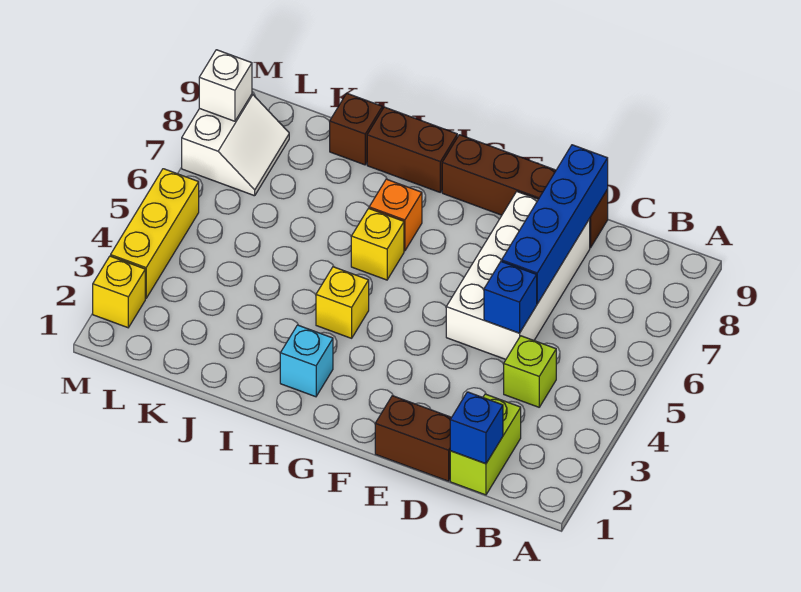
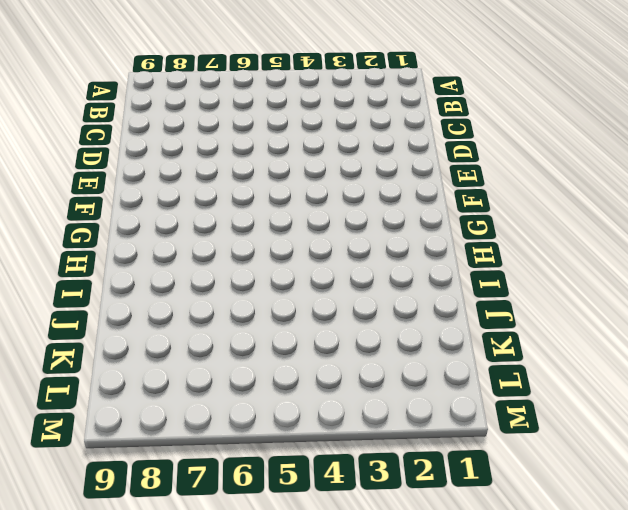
none -> lime brick C1:C2 level 1
none -> lime brick C4 level 1
none -> brown brick D1:E1 level 1

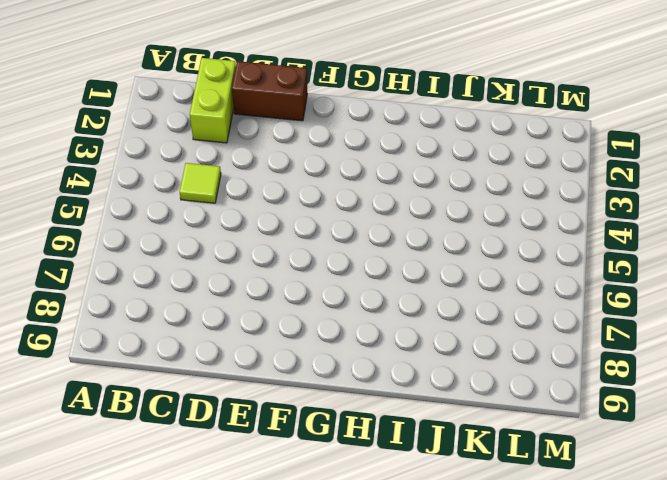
lime tile C4 level 1 -> lime brick C4 level 1
none -> white brick D5:E8 level 1
none -> brown brick D9:G9 level 1
none -> cyan brick H2 level 1

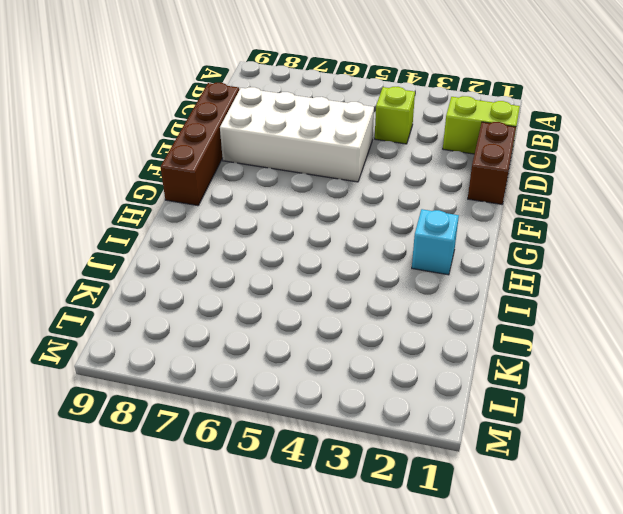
none -> yellow brick H4 level 1
none -> yellow brick H6 level 1
none -> orange brick H7 level 1

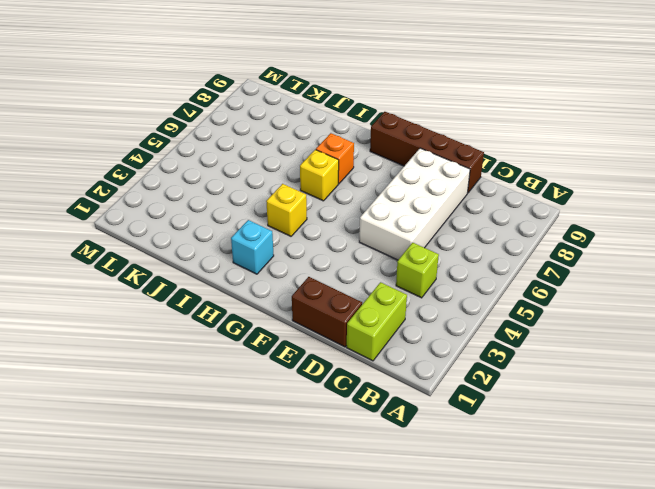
none -> brown brick H9:I9 level 1
none -> brown brick J9 level 1
none -> white slope L7:M8 level 1 top M

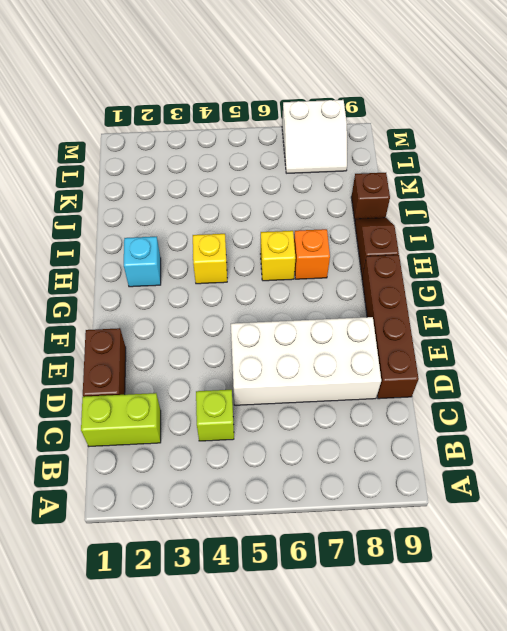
brown slope H9:I9 level 1 top H -> brown brick H9:I9 level 1
none -> yellow brick M2 level 1
none -> yellow brick M3:M5 level 1
none -> blue brick C1 level 2

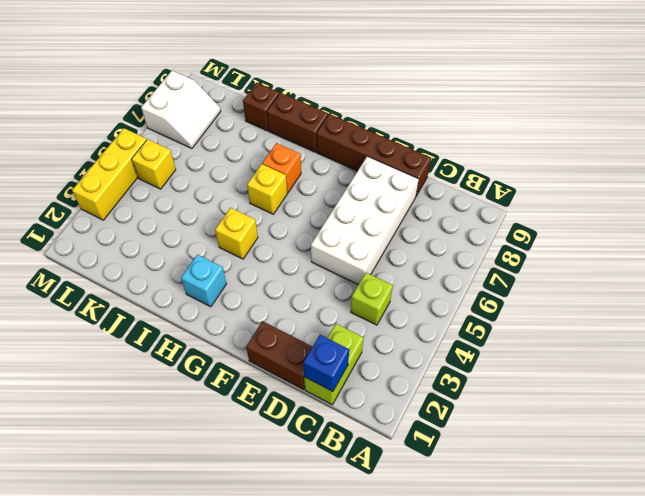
yellow brick L5 level 1 -> yellow brick M2 level 1
none -> blue brick D5 level 2
none -> blue brick D6:D9 level 2
none -> white brick M8 level 2

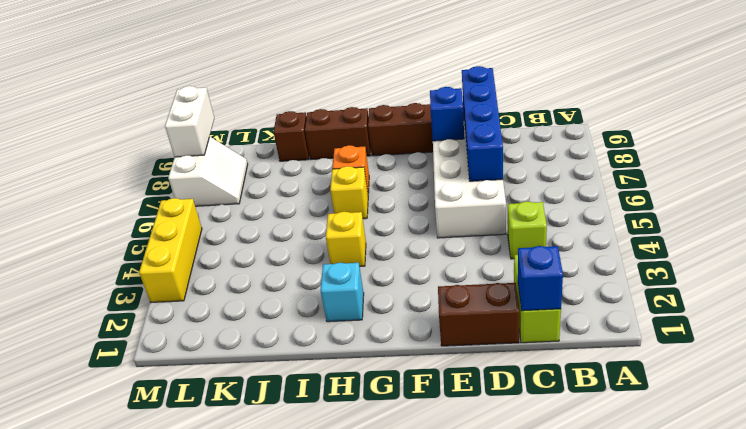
blue brick E8 level 2 -> blue brick D5 level 2
white brick M8:M9 level 2 -> white brick M8 level 2
none -> yellow brick M2 level 1

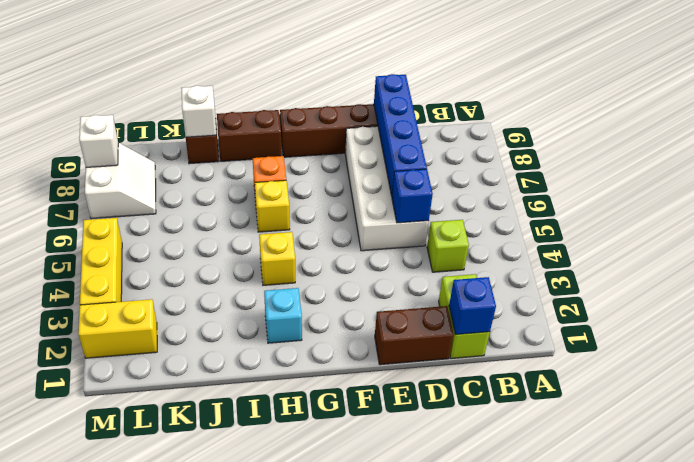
white brick J9 level 2 -> none
yellow brick L2:M2 level 1 -> yellow brick M2 level 1

